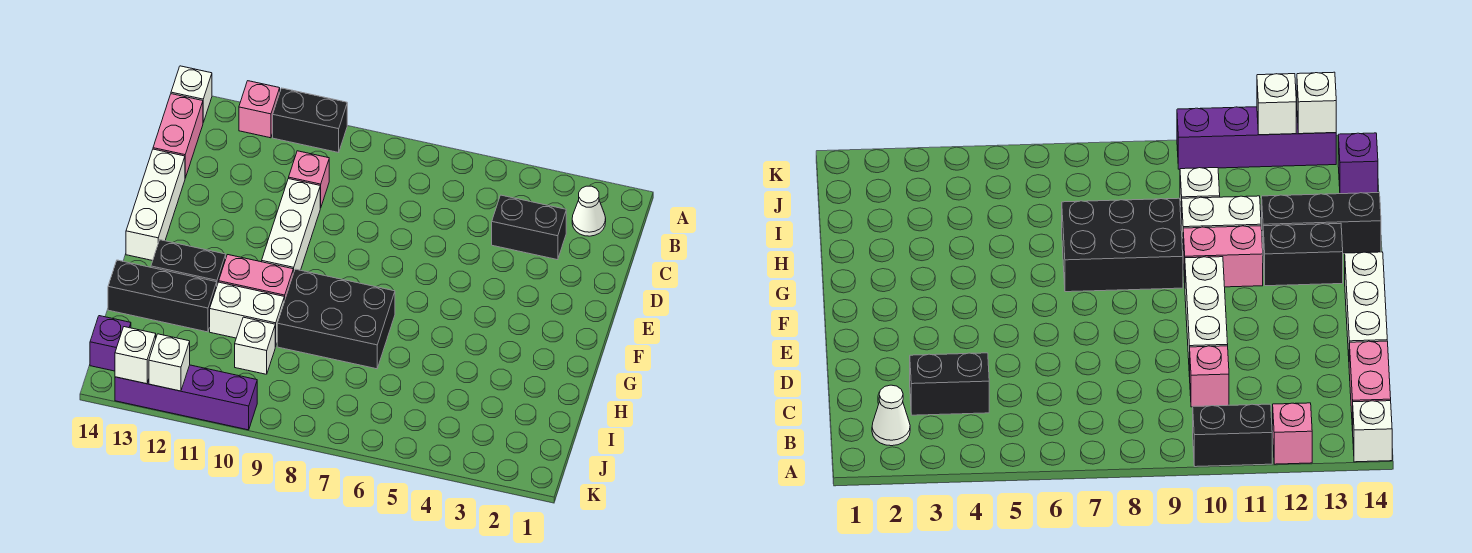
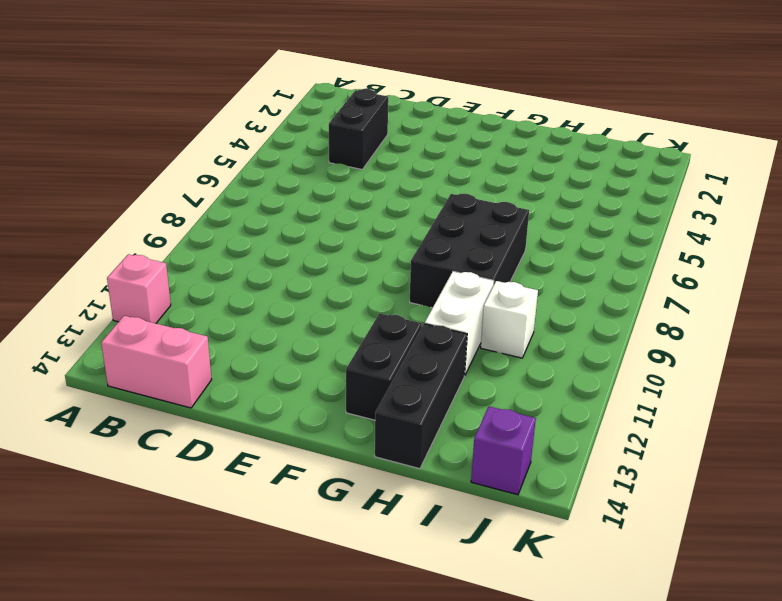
none -> black brick A10:A11 level 1
none -> white brick A14 level 1
none -> white cone B2 level 1

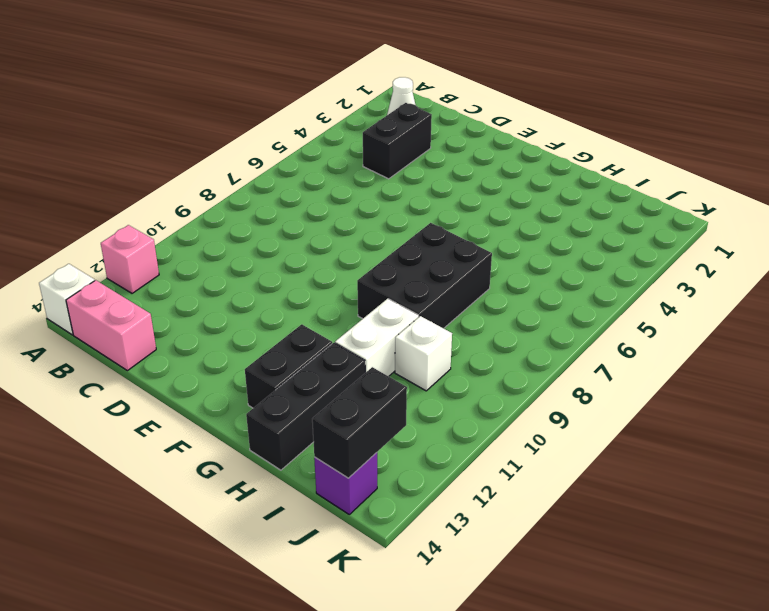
black brick J13:J14 level 2 -> black brick A10:A11 level 1
none -> pink brick C10 level 1
none -> white brick D10:F10 level 1
none -> white brick D14:F14 level 1

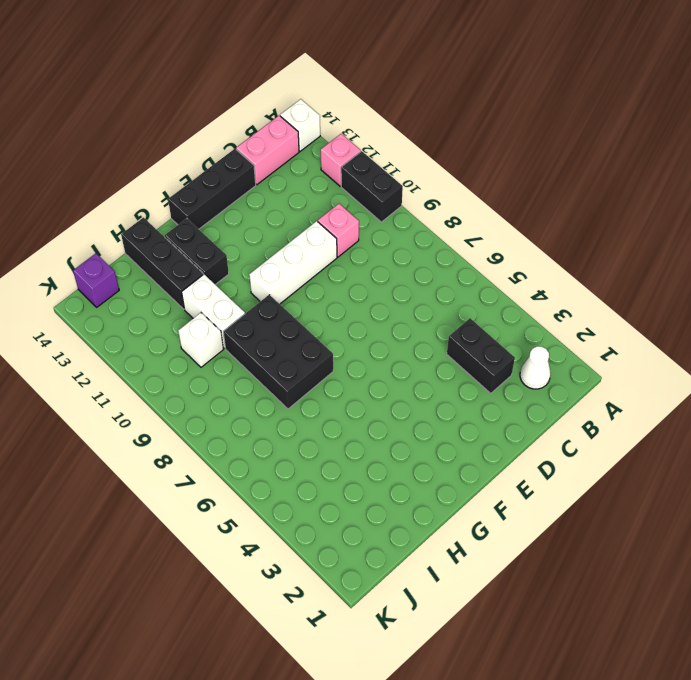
black brick D14:F14 level 1 -> white brick D14:F14 level 1
none -> pink brick G10:G11 level 1
none -> purple brick K10:K13 level 1
none -> white brick K12 level 2

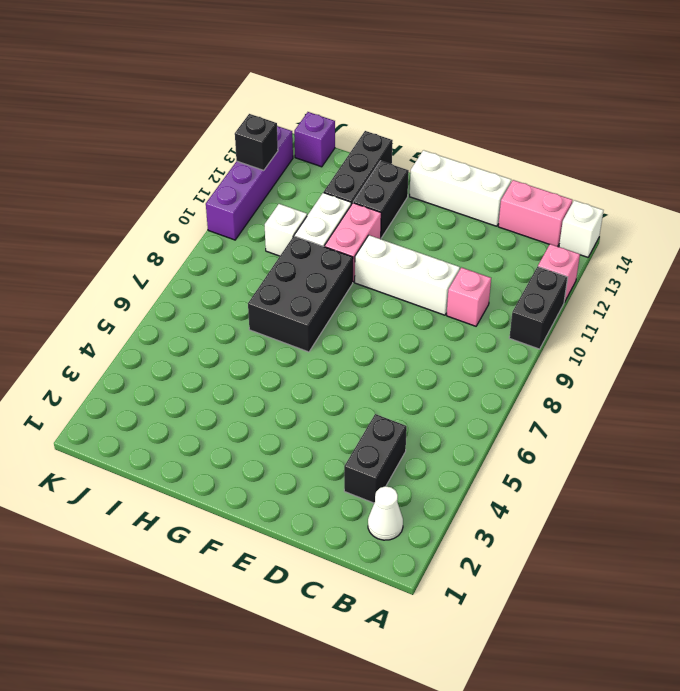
black brick K12 level 2 -> white brick K12 level 2
none -> white brick K13 level 2

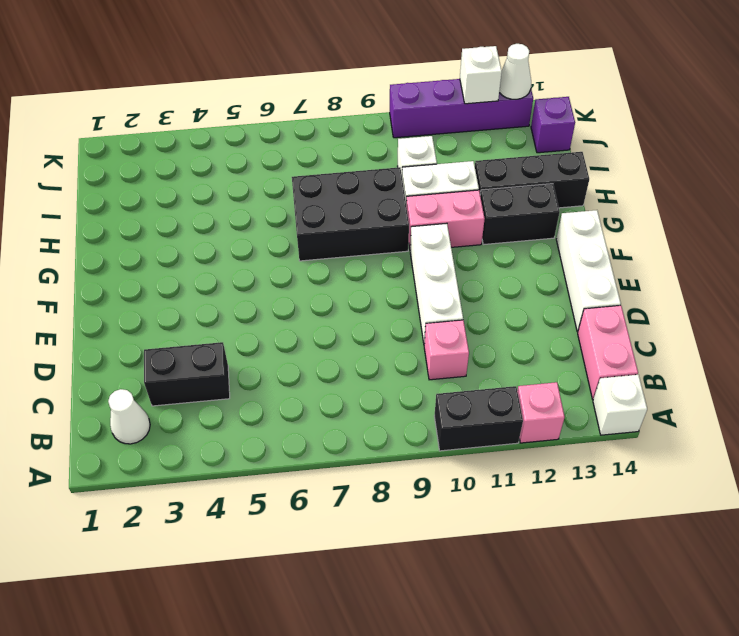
white cone K13 level 2 -> white brick K13 level 2

